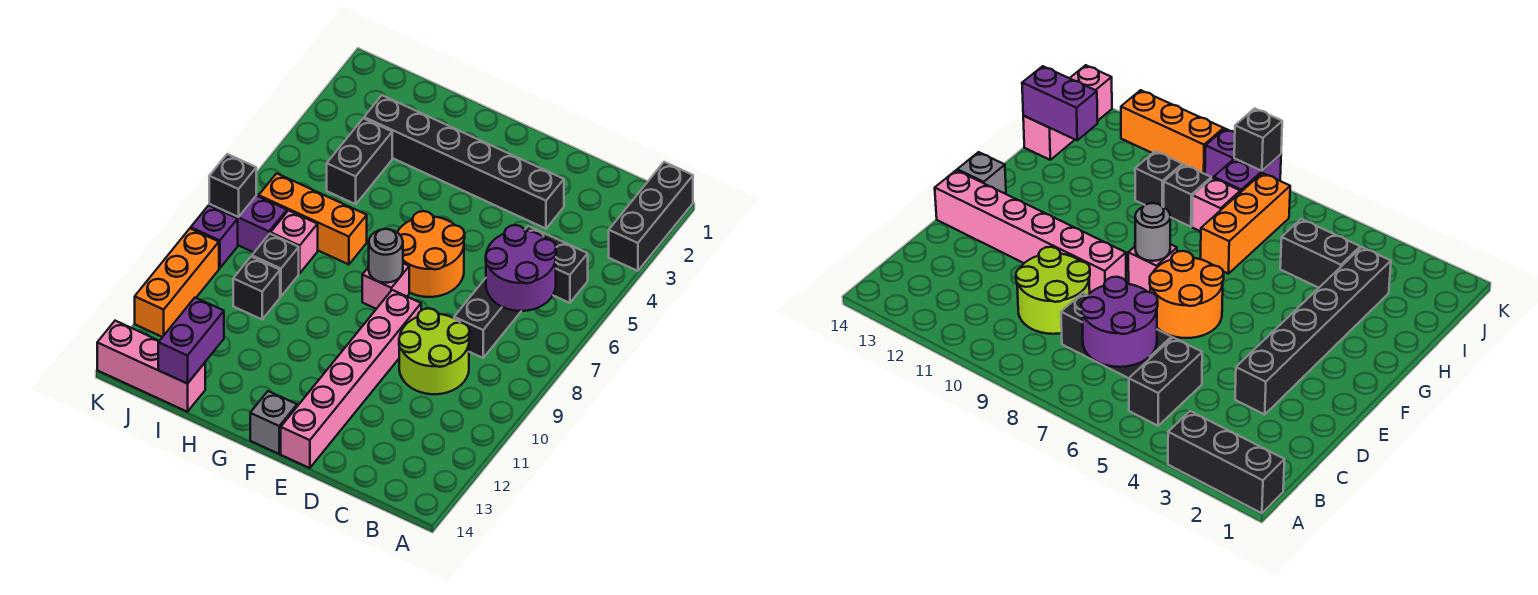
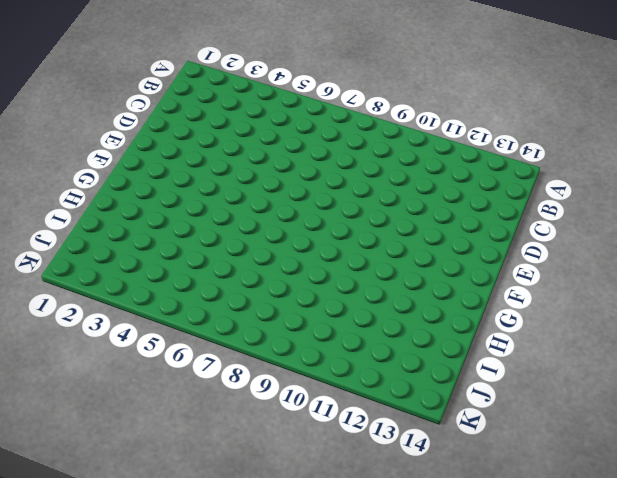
none -> black brick A1:A3 level 1
none -> black brick B5:C5 level 1
none -> black brick C6:C8 level 1

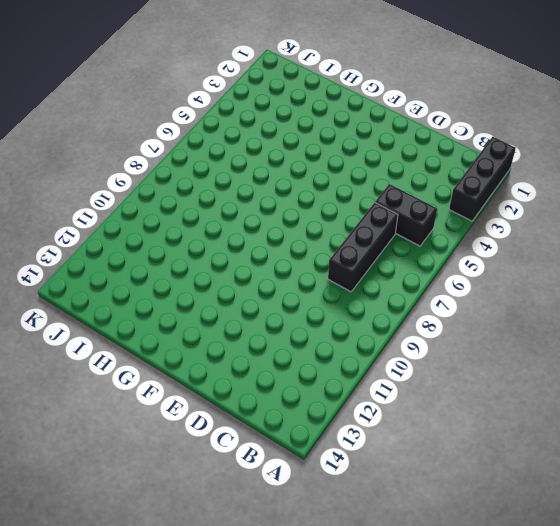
none -> lime round brick C9:D10 level 1
none -> black brick D3:I3 level 1
none -> orange round brick E6:F7 level 1

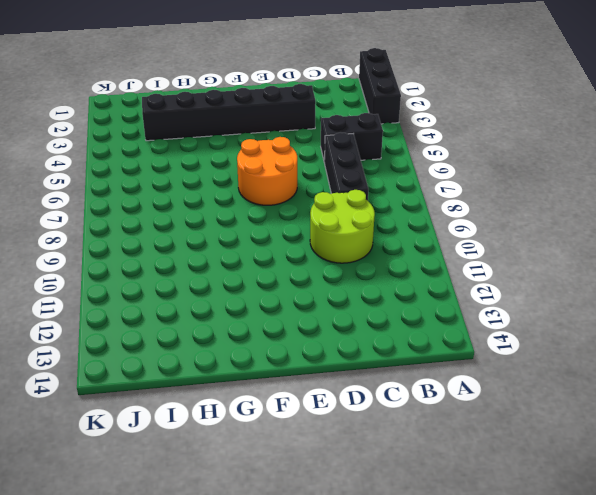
none -> pink brick E9:E14 level 1
none -> pink brick F8 level 1
none -> grey brick F14 level 1

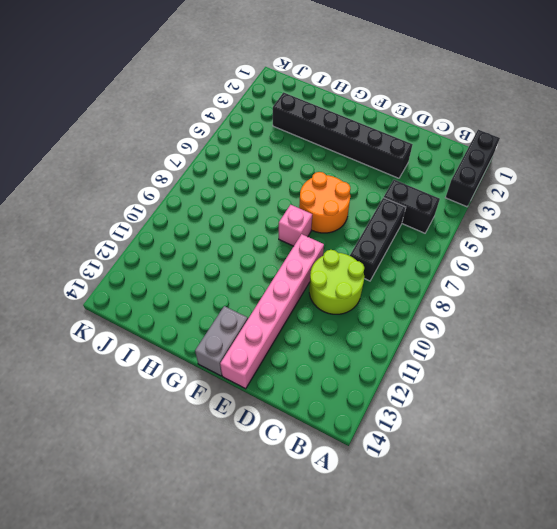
grey brick F13:F14 level 1 -> grey brick F14 level 1
none -> orange brick H7:J7 level 1
none -> black brick I4:I5 level 1
none -> pink brick I8 level 1

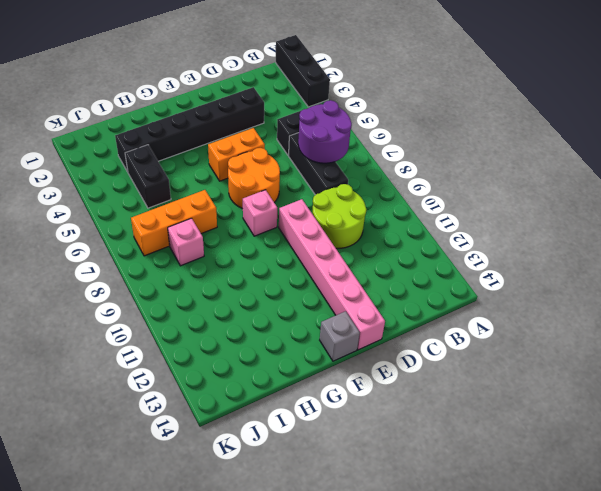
orange brick E5:F5 level 1 -> none
none -> black brick I9 level 1
none -> black brick I10 level 1
none -> pink brick I14:K14 level 1

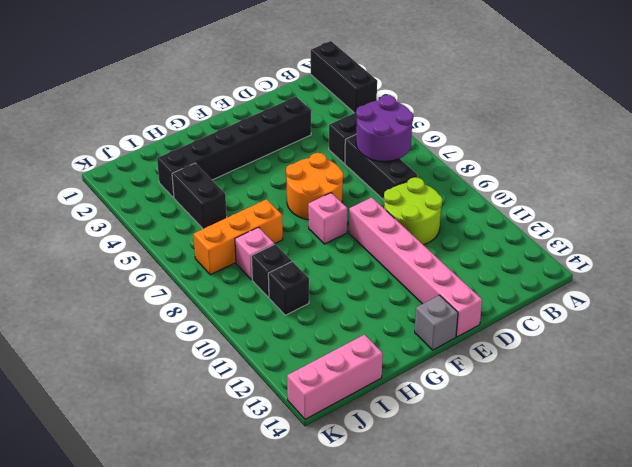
none -> purple brick J8:K8 level 1
none -> purple brick K9 level 1
none -> orange brick K10:K12 level 1

